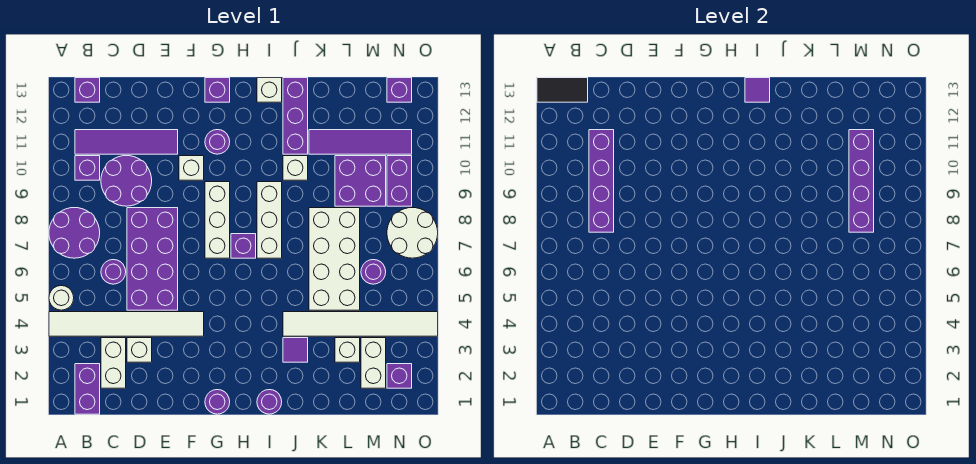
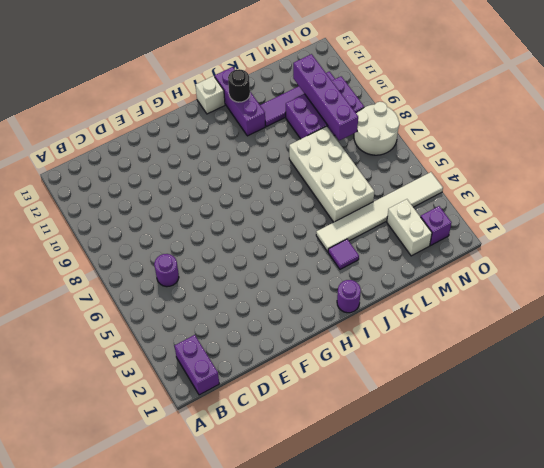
black round brick J12 level 2 -> none
none -> white tile A4:F4 level 1
none -> white round brick A5 level 1
none -> purple round brick A7:B8 level 1
none -> purple brick B10 level 1

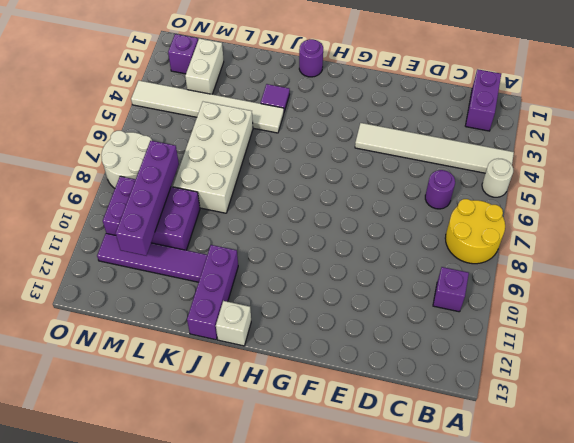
yellow round brick A7:B8 level 1 -> purple round brick A7:B8 level 1
none -> purple tile B11:E11 level 1
none -> purple brick B13 level 1
none -> white brick C2:C3 level 1
none -> purple round brick C9:D10 level 1

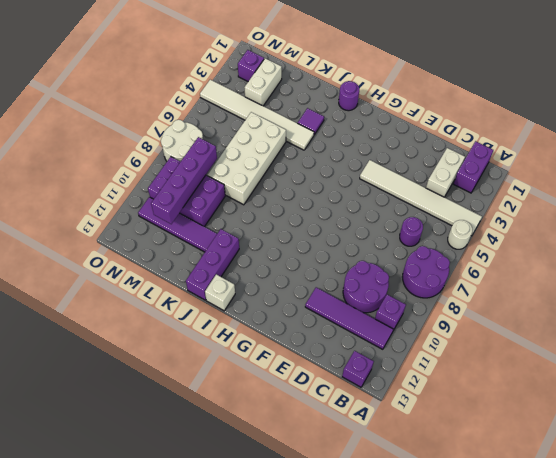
none -> white brick D3 level 1
none -> purple brick D5:E8 level 1
none -> white brick F10 level 1
none -> purple round brick G1 level 1

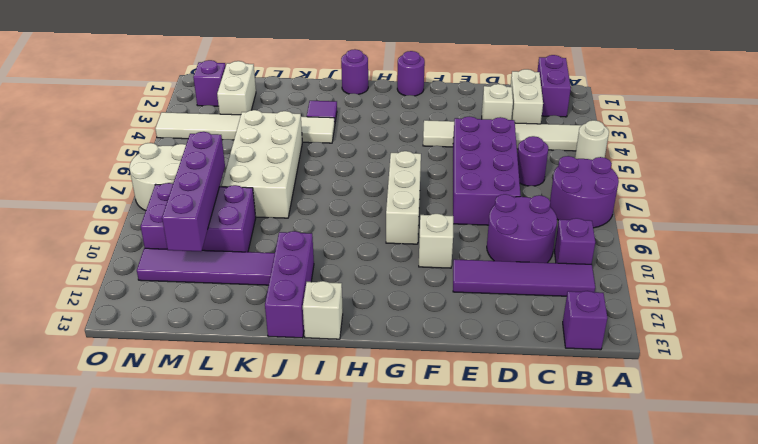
none -> purple round brick G11 level 1
none -> purple brick G13 level 1
none -> purple brick H7 level 1
none -> white brick I7:I9 level 1

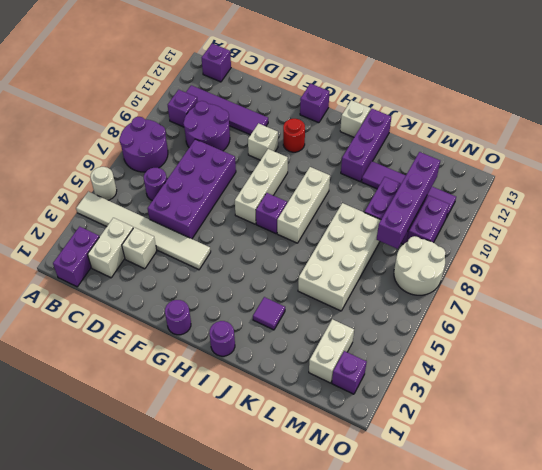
red round brick G11 level 1 -> purple round brick G11 level 1
none -> white tile J4:O4 level 1
none -> white brick J10 level 1
none -> white brick L3 level 1
none -> purple round brick M6 level 1

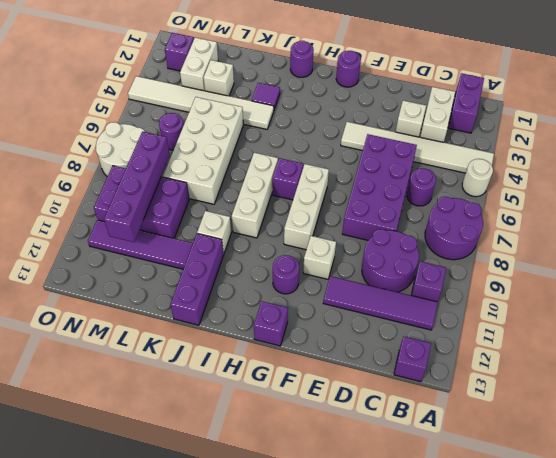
none -> white brick I13 level 1
none -> purple brick N13 level 1
none -> black tile A13:B13 level 2
none -> purple brick C8:C11 level 2

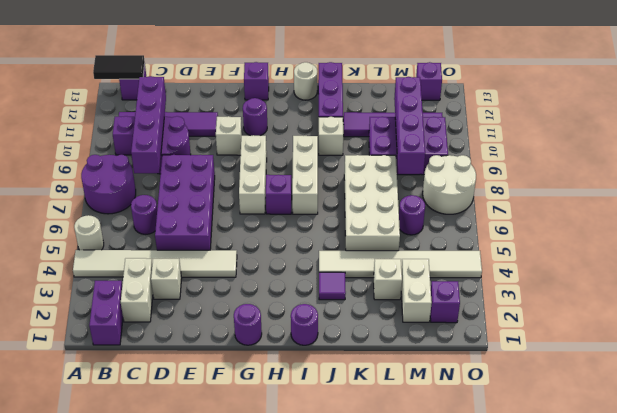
white round brick I13 level 1 -> white brick I13 level 1
none -> purple tile I13 level 2

